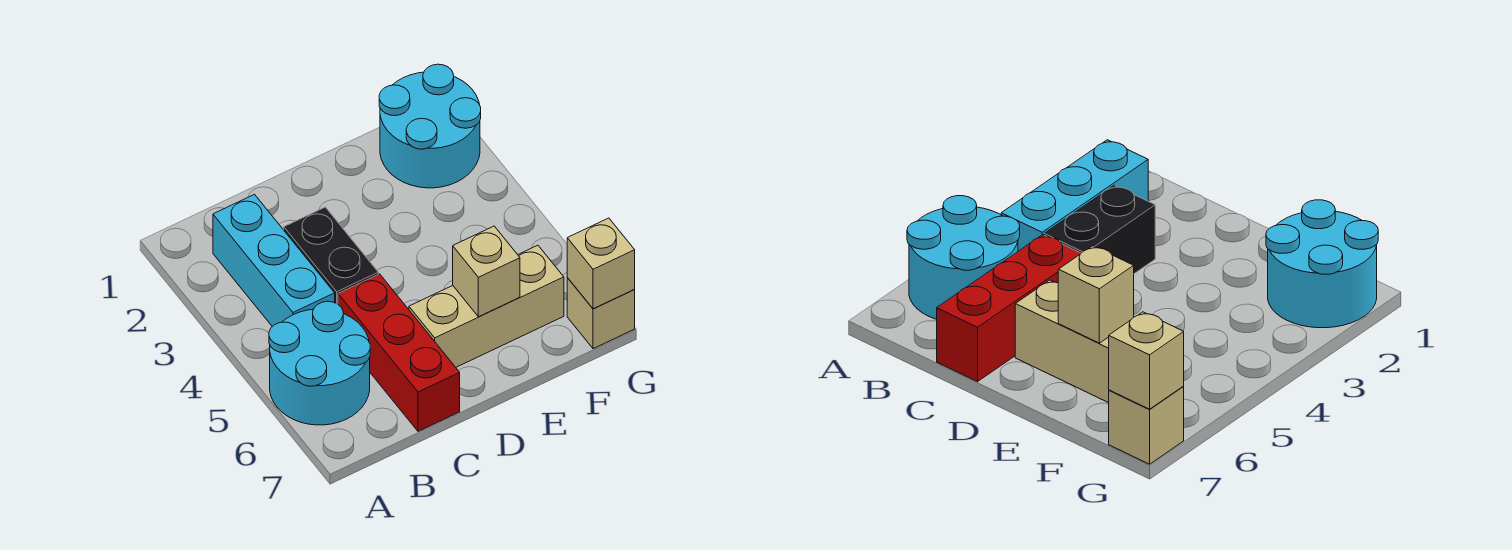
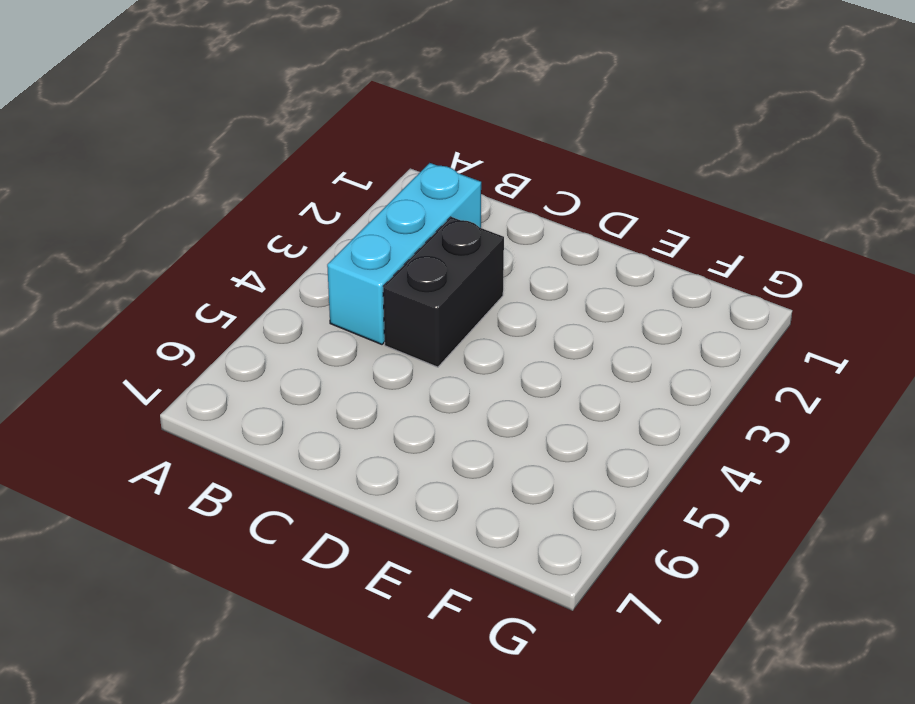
none -> cyan round brick A5:B6 level 1
none -> red brick C5:C7 level 1

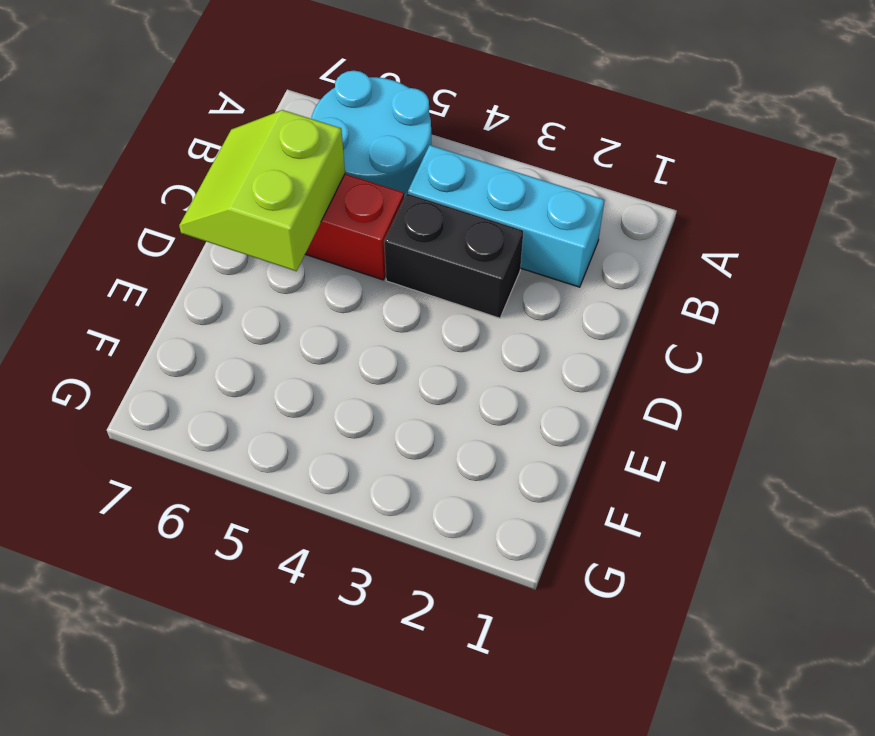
lime slope C6:D7 level 2 top 6 -> none
none -> tan brick D6:F6 level 1
none -> cyan round brick F1:G2 level 1

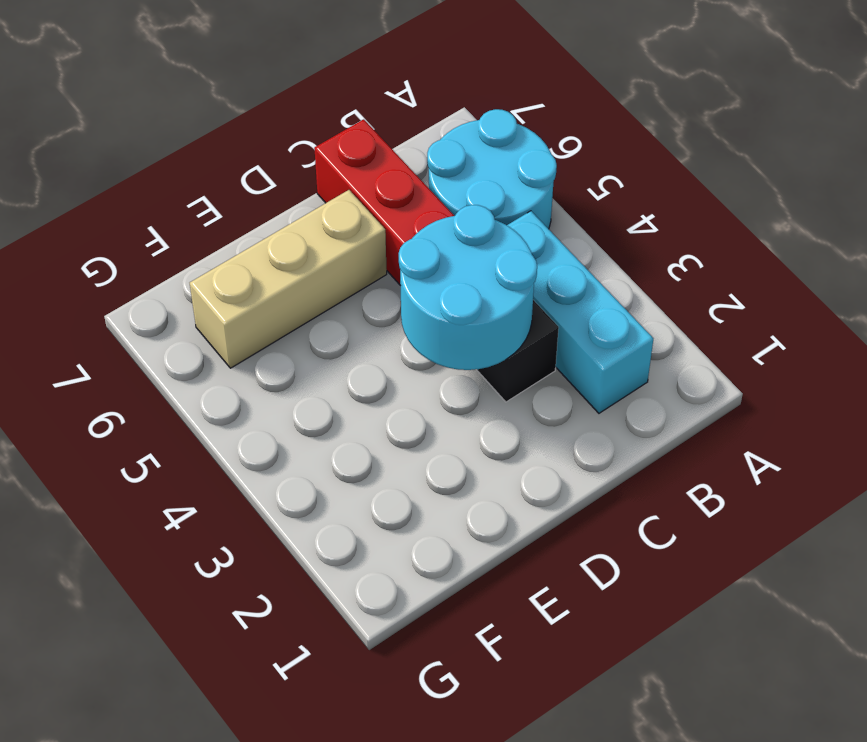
cyan round brick C3:D4 level 2 -> cyan round brick F1:G2 level 1
none -> tan brick G7 level 1
none -> tan brick E6 level 2

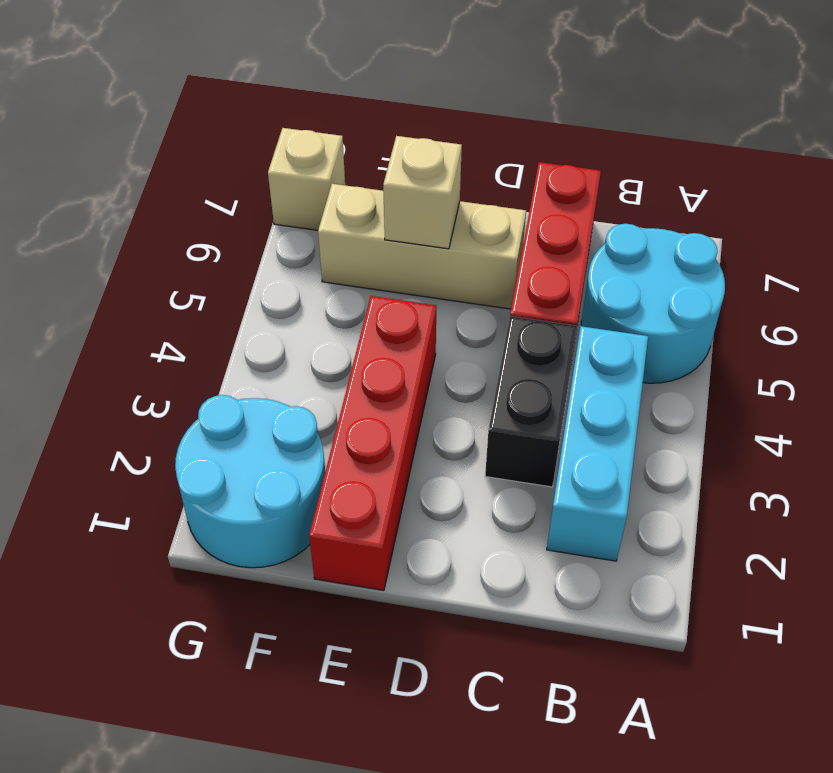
red brick E1:E4 level 1 -> none
none -> tan brick G7 level 2

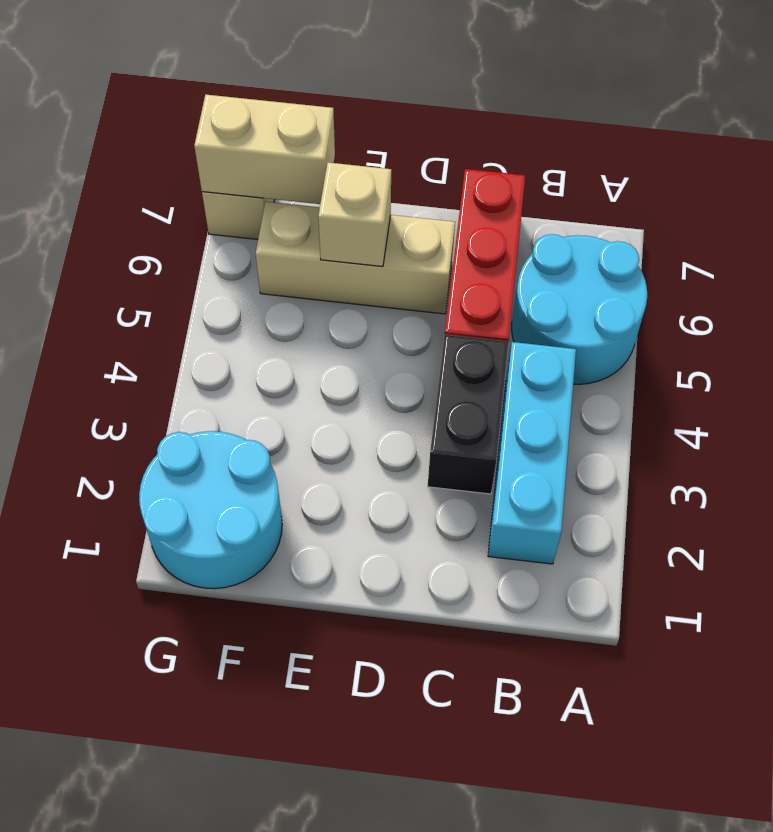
tan brick F7:G7 level 2 -> tan brick G7 level 2

